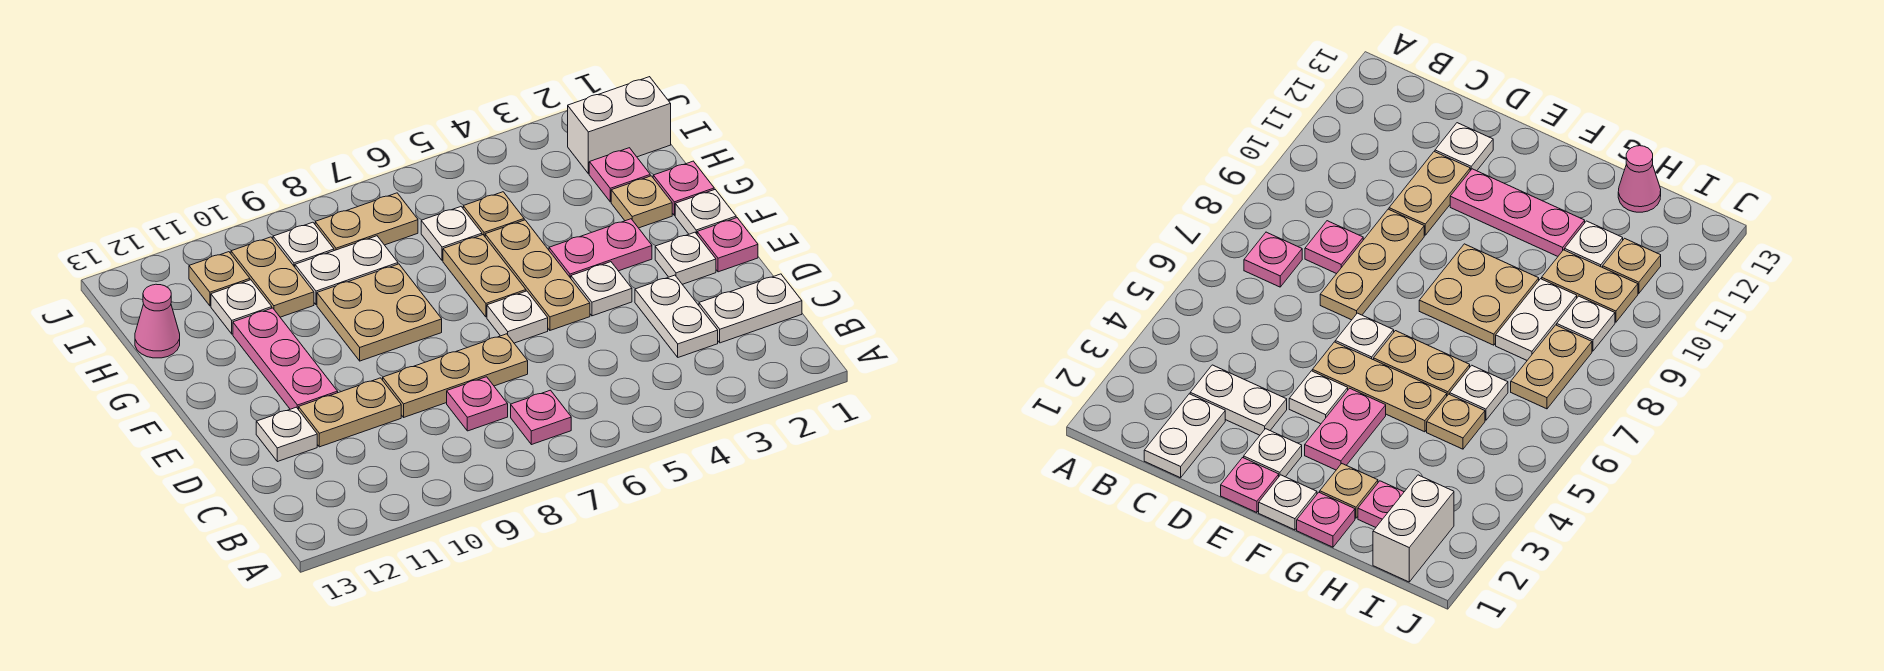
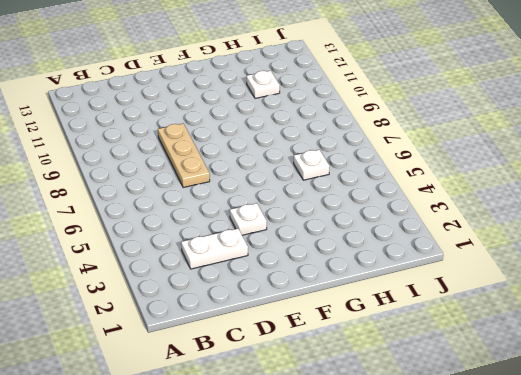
none -> pink plate B7 level 1
none -> white plate C1:C2 level 1
none -> pink plate C8 level 1
none -> tan plate D10:D11 level 1

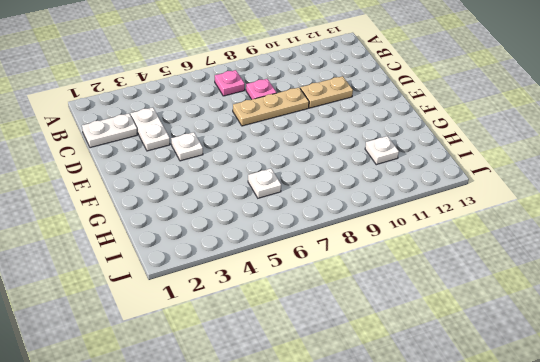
none -> white plate D12 level 1
none -> pink plate E1 level 1
none -> white plate E2 level 1
none -> tan plate E5:G5 level 1

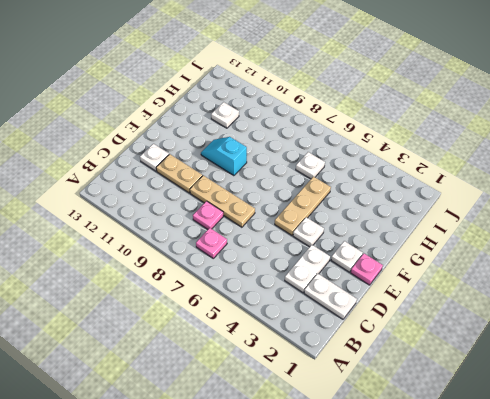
cyan slope F9:F10 level 1 top 9 -> tan plate F8:G9 level 1
none -> white plate E6 level 1
none -> pink plate E11:G11 level 1
none -> white plate F1 level 1
none -> pink plate F3:F4 level 1

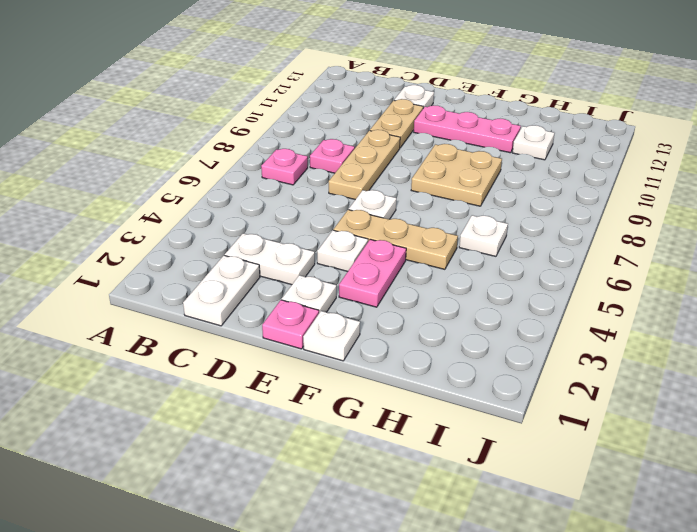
none -> tan plate F6:G6 level 1
none -> pink plate G1 level 1
none -> tan plate G2 level 1
none -> pink plate H2 level 1

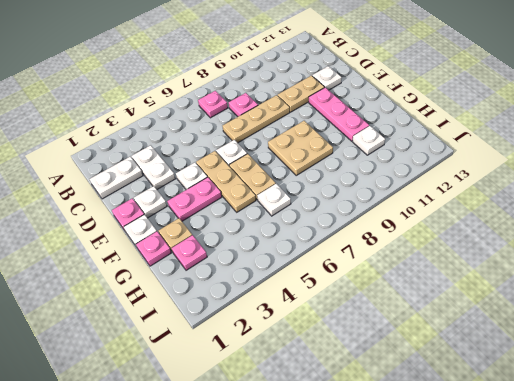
none -> tan plate H5 level 1
none -> white plate H8:H9 level 1
none -> tan plate H10:I10 level 1
none -> pink cone H13 level 1

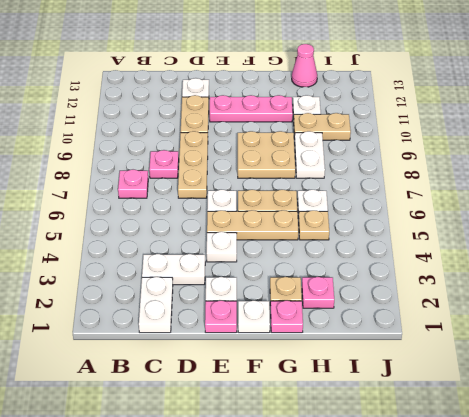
none -> pink plate F3:F4 level 1
none -> white brick I1:I2 level 1
none -> tan plate I7:I8 level 1
none -> white plate I9 level 1

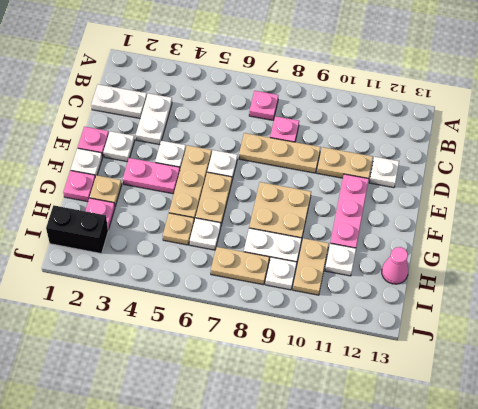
black brick I1:I2 level 1 -> white brick I1:I2 level 1
none -> tan plate I11 level 1

